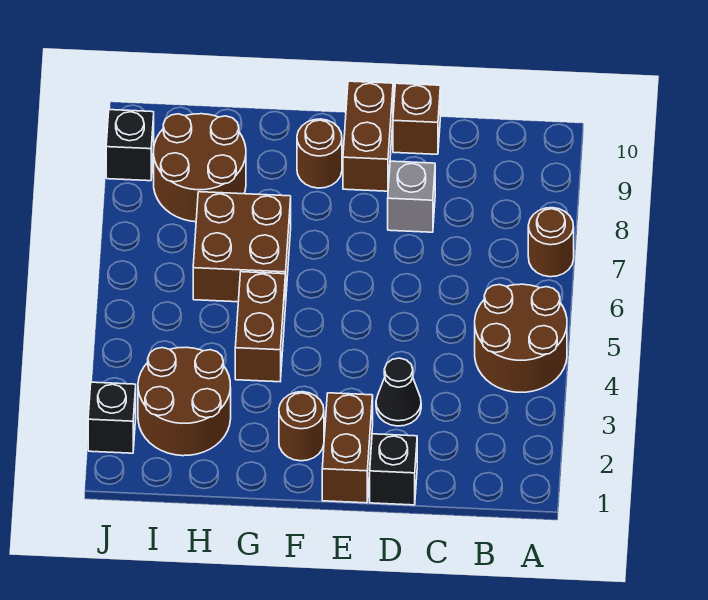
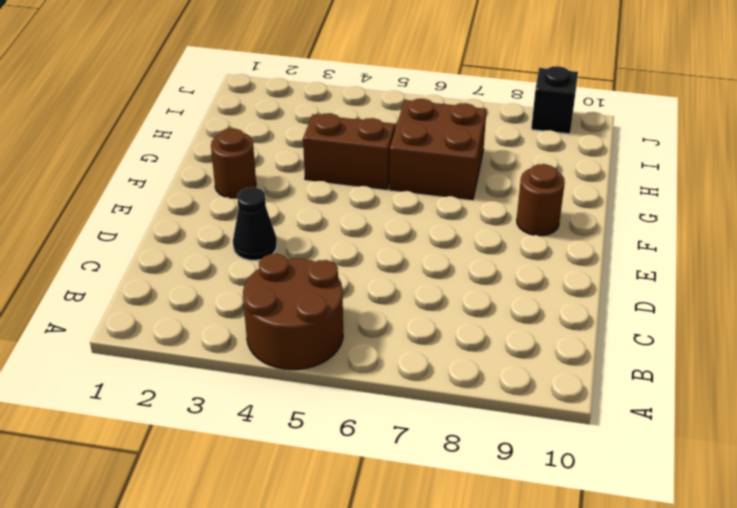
none -> brown round brick A7 level 1
none -> black brick D1 level 1
none -> grey brick D8 level 1

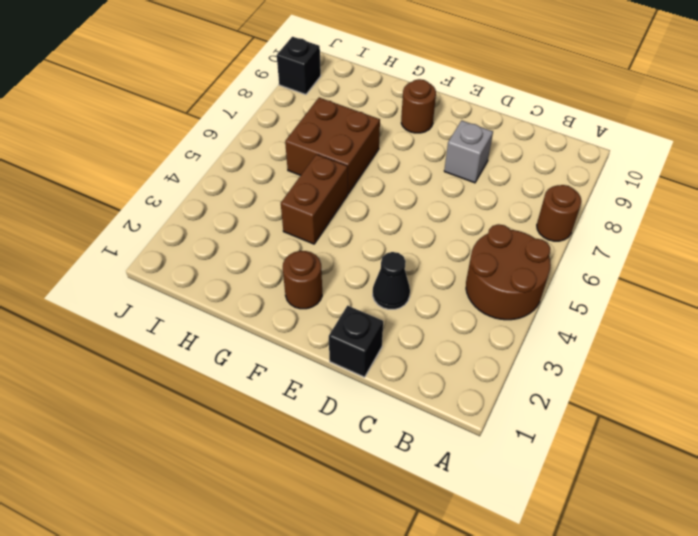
none -> brown brick D10 level 1
none -> brown brick E1:E2 level 1
none -> brown brick E9:E10 level 1

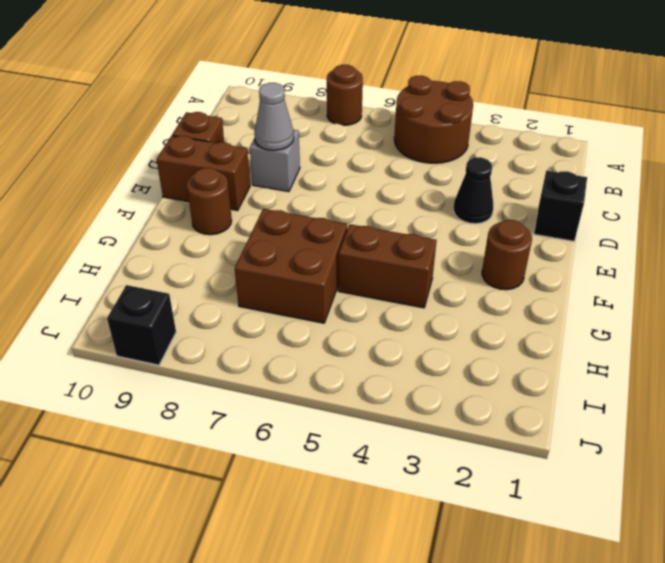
grey cone D8 level 2 -> none
none -> brown brick E1:E2 level 1
none -> brown round brick H2:I3 level 1
none -> brown round brick H8:I9 level 1

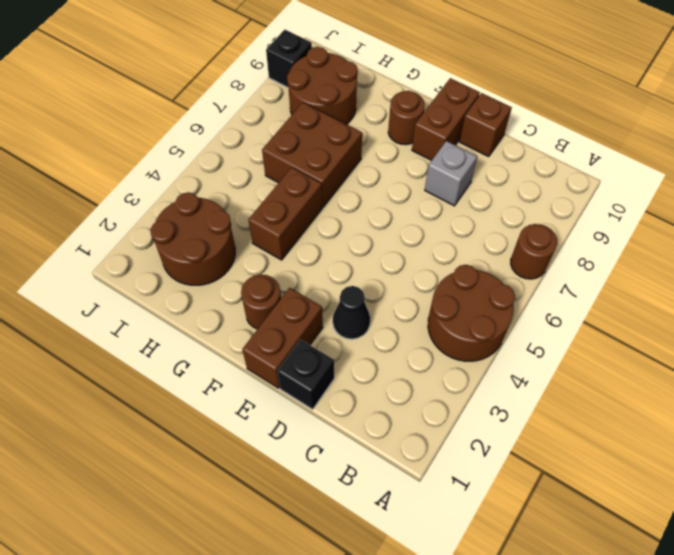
none -> black brick J2 level 1

